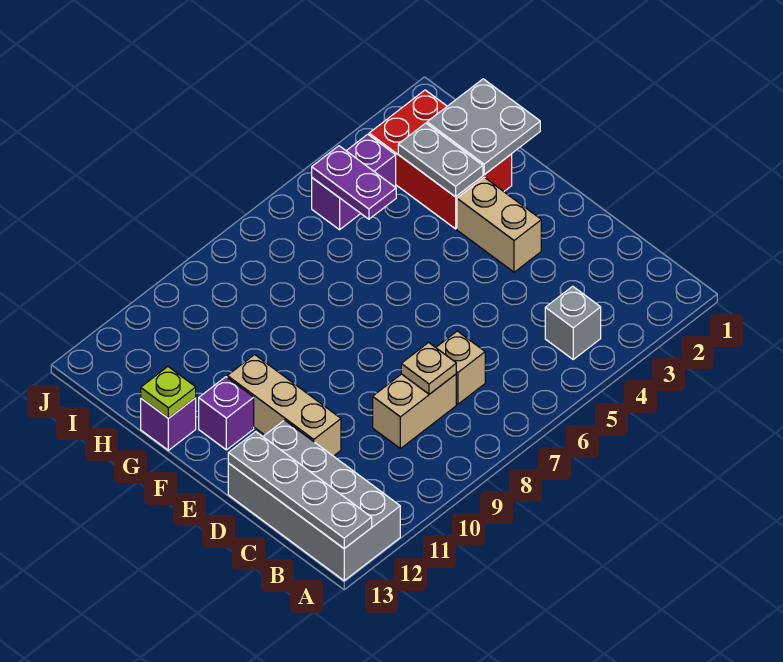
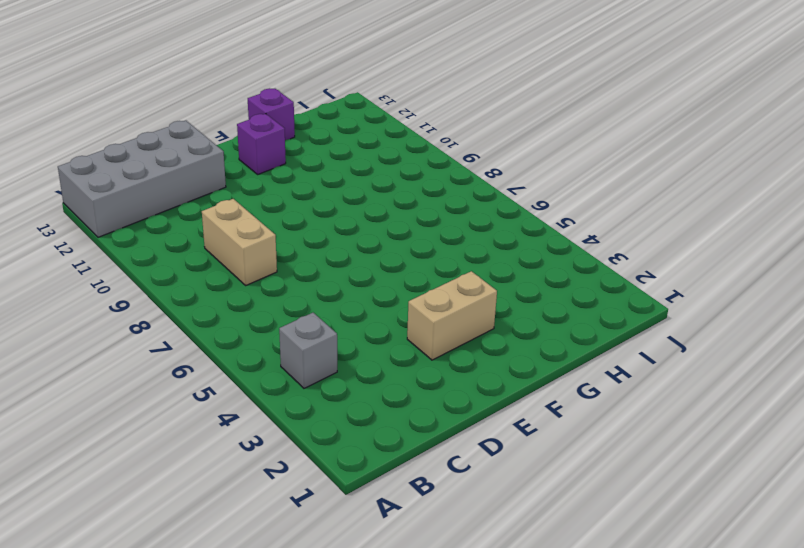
none -> tan brick C7 level 1
none -> tan brick D11:F11 level 1
none -> red brick G2:I3 level 1

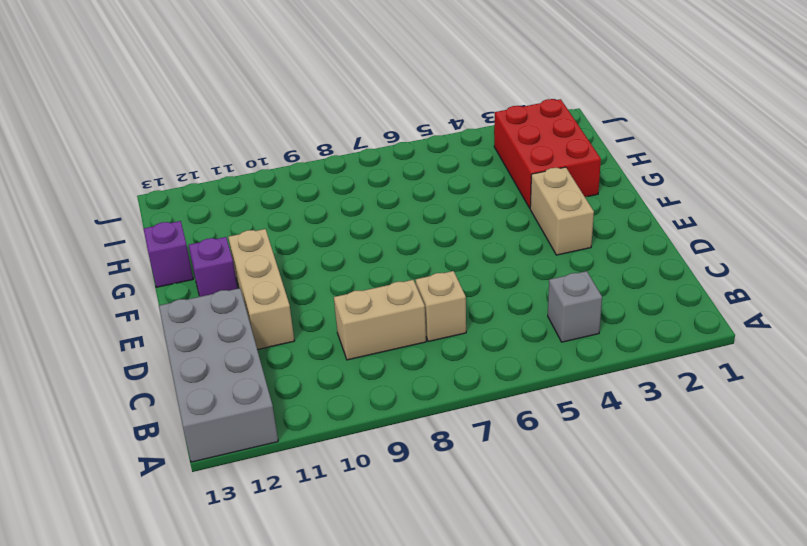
none -> purple brick I4:I5 level 1
none -> grey plate A13:D13 level 2
none -> tan plate C8 level 2

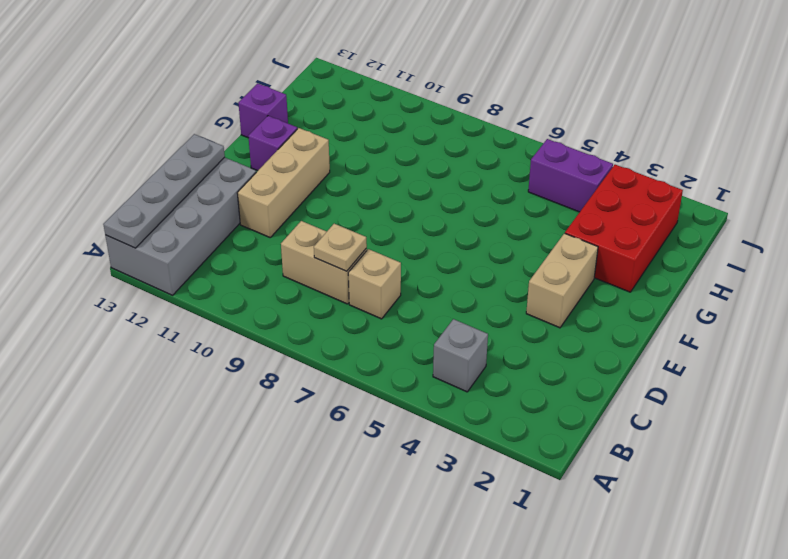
none -> grey plate G1:H2 level 2
none -> grey plate G3:H3 level 2
none -> lime plate G13 level 2

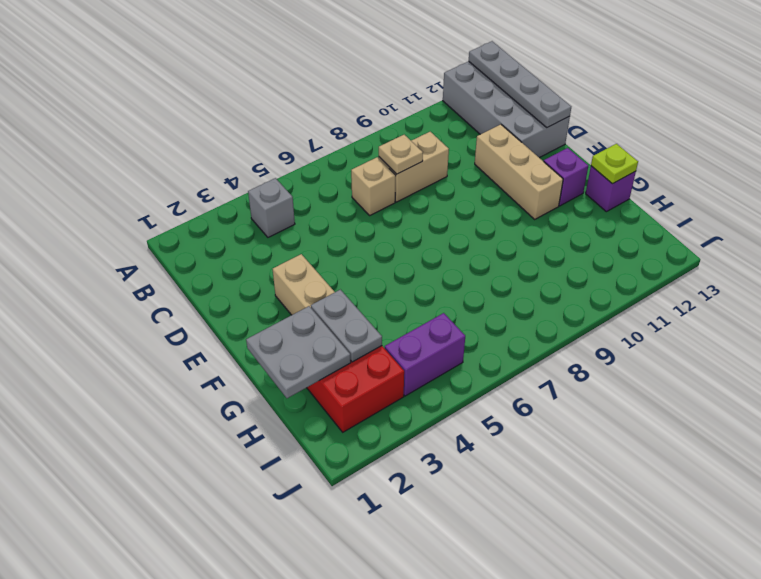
none -> purple plate H5:I5 level 2

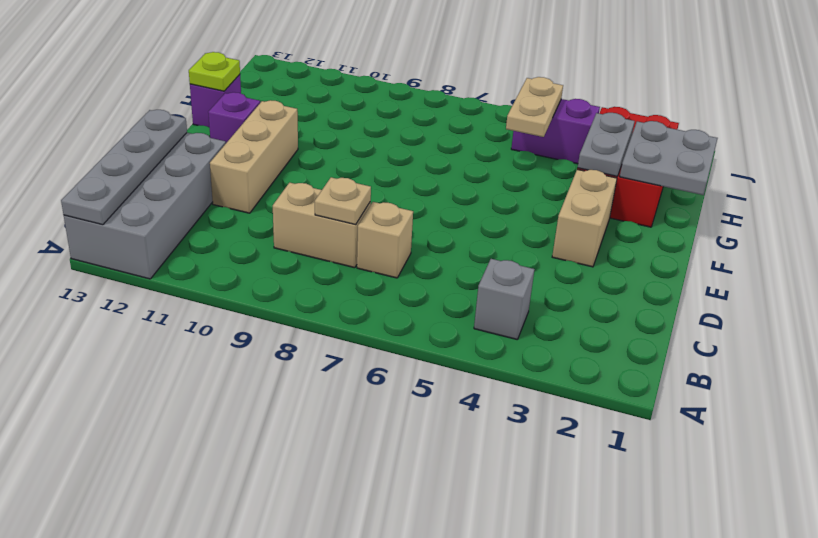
tan plate H5:I5 level 2 -> purple plate H5:I5 level 2

